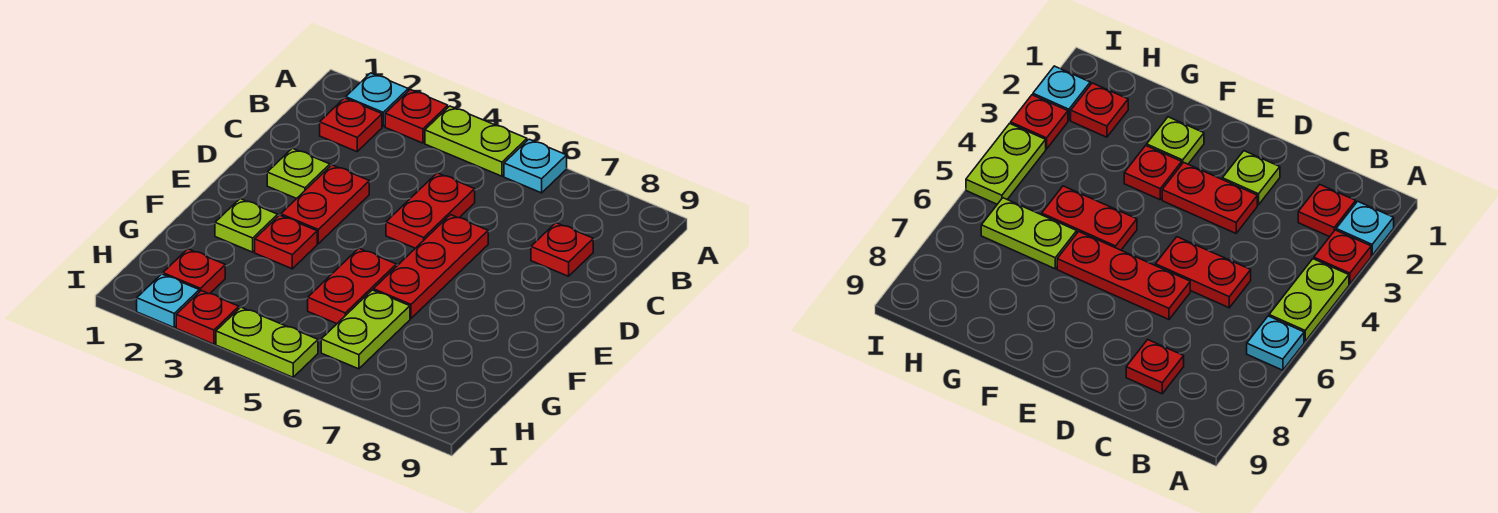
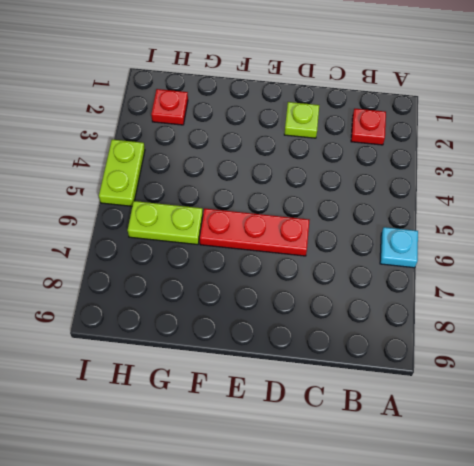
none -> cyan plate A2 level 1
none -> red plate A3 level 1
none -> lime plate A4:A5 level 1

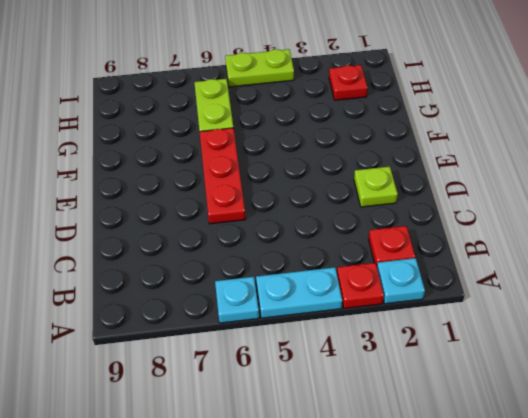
cyan plate A4:A5 level 1 -> lime plate A4:A5 level 1
none -> red plate C5:D5 level 1
none -> red plate C8 level 1
none -> red plate D3:E3 level 1

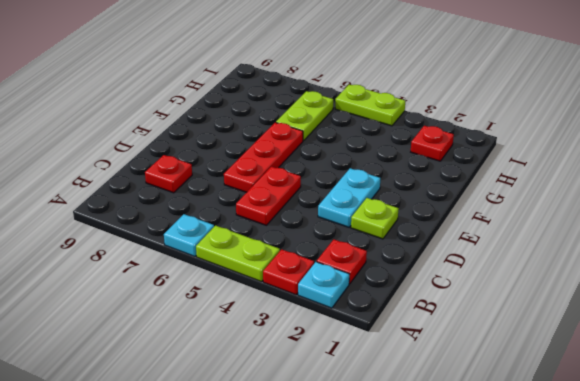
cyan plate D3:E3 level 1 -> red plate D3:E3 level 1
none -> lime plate F2 level 1
none -> red plate F3 level 1
none -> red plate F5:G5 level 1

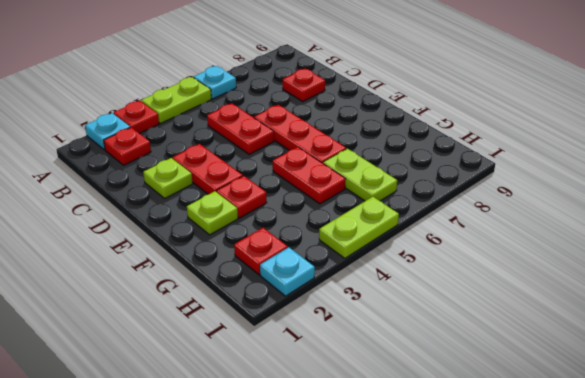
none -> red plate I3 level 1

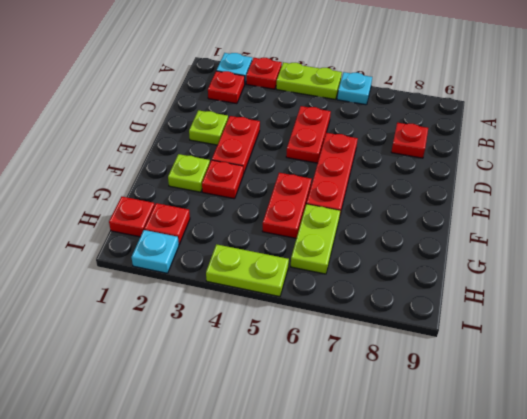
red plate H1 level 1 -> red plate I3 level 1

